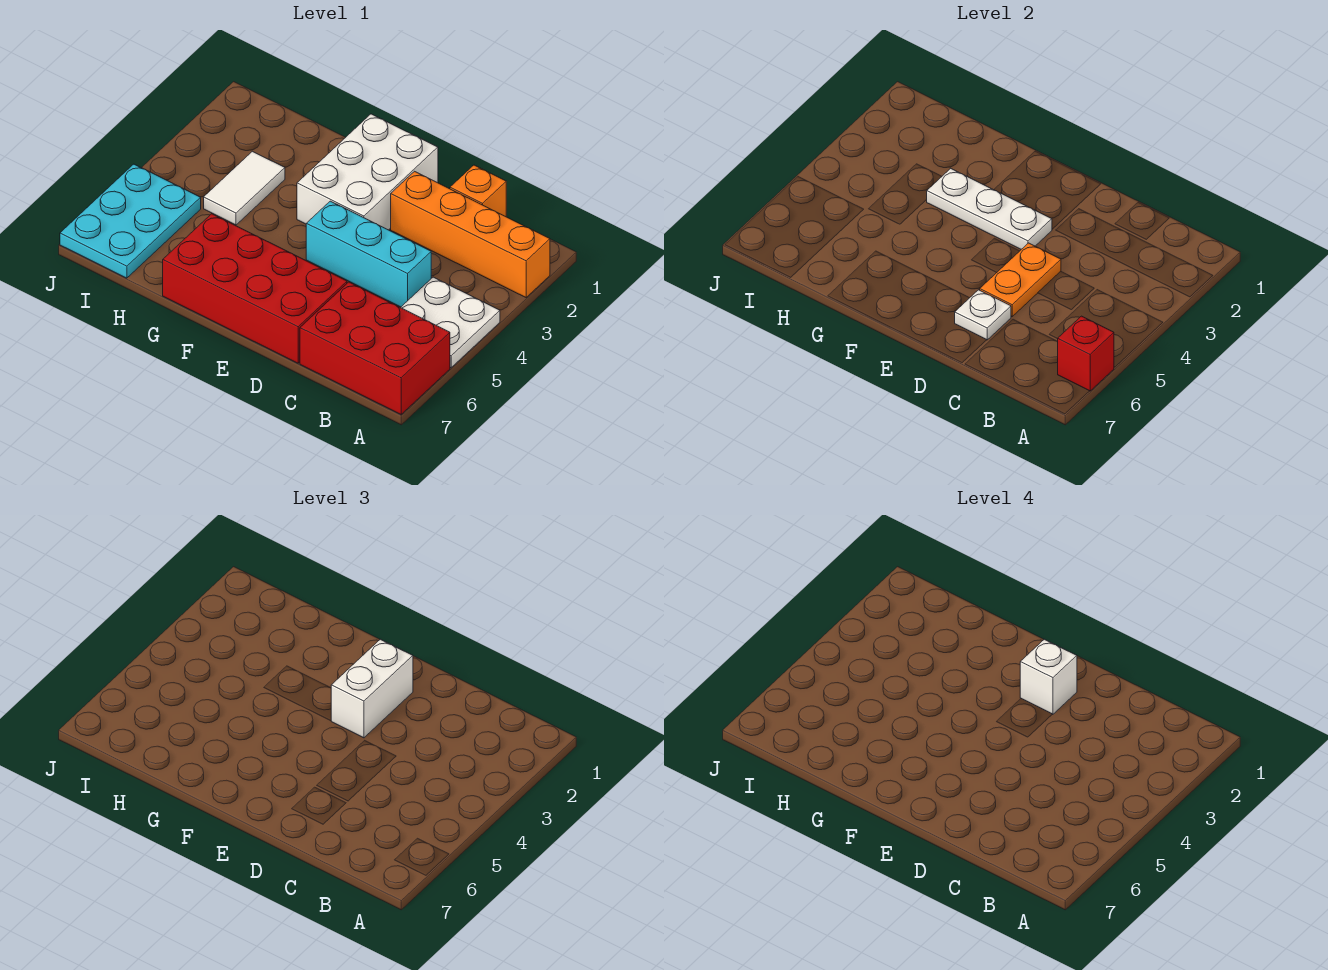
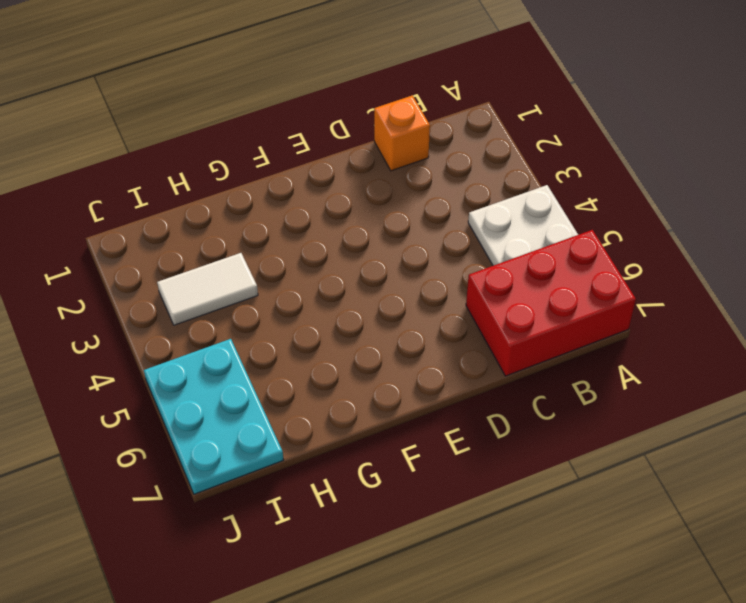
white tile H3:I3 level 1 -> white tile H3:H4 level 1
none -> orange brick A2:D2 level 1
none -> cyan brick C4:E4 level 1
none -> red brick D6:G7 level 1

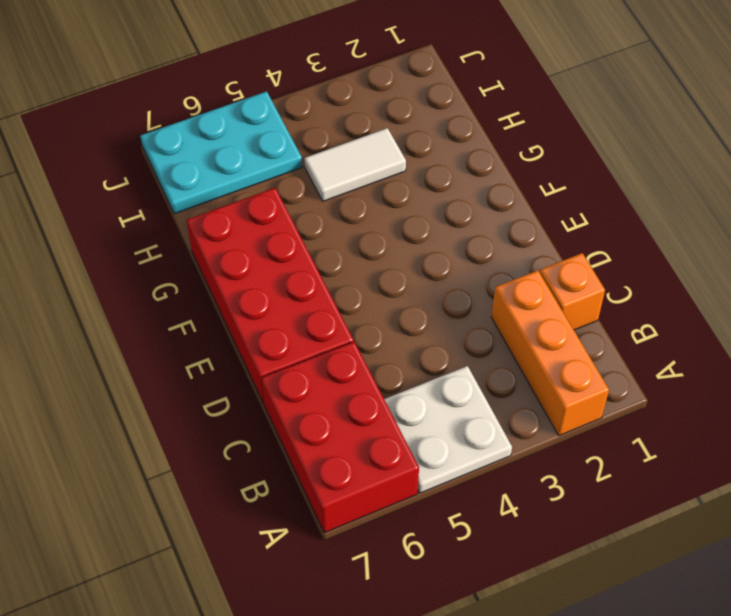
orange brick A2:C2 level 1 -> orange brick A2:D2 level 1
none -> cyan brick C4:E4 level 1
none -> white brick E1:F3 level 1
none -> red brick A6 level 2

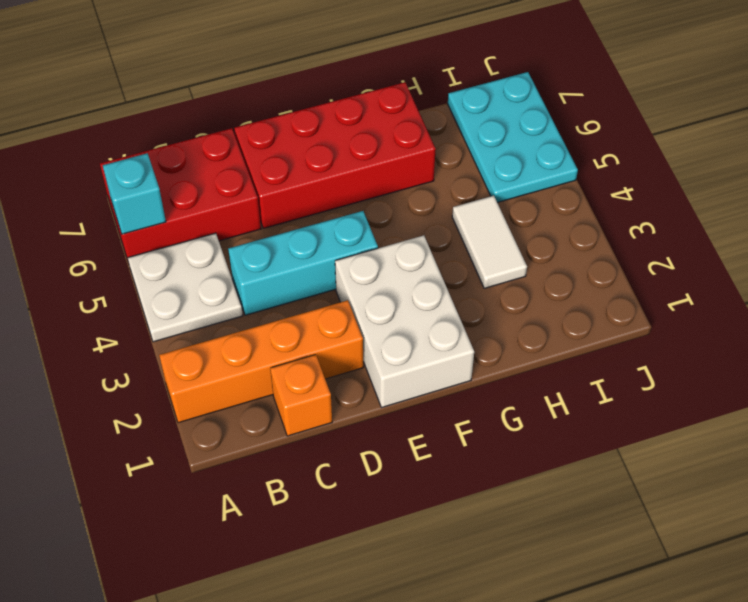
cyan brick A6 level 2 -> red brick A6 level 2
none -> orange plate D4:D5 level 2
none -> white plate D6 level 2
none -> white plate E3:G3 level 2

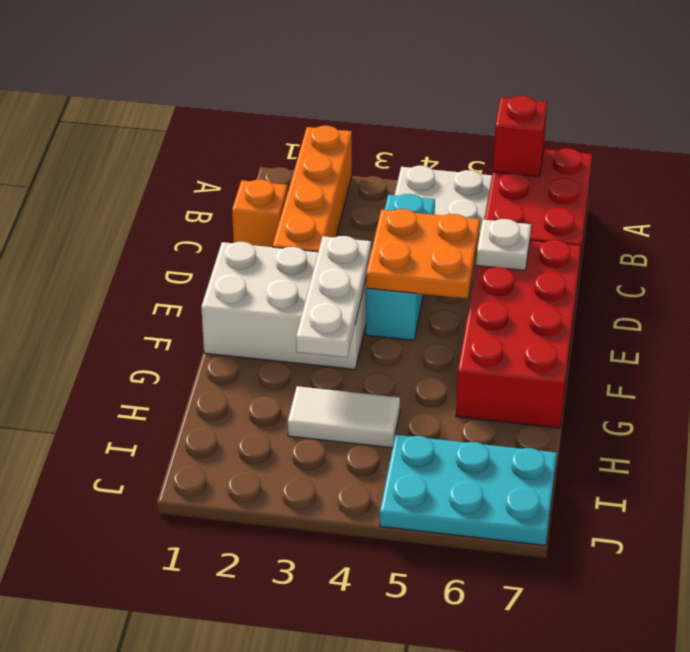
orange plate D4:E5 level 2 -> orange plate D4:D5 level 2
none -> white brick E2:E3 level 3
none -> white brick E2 level 4

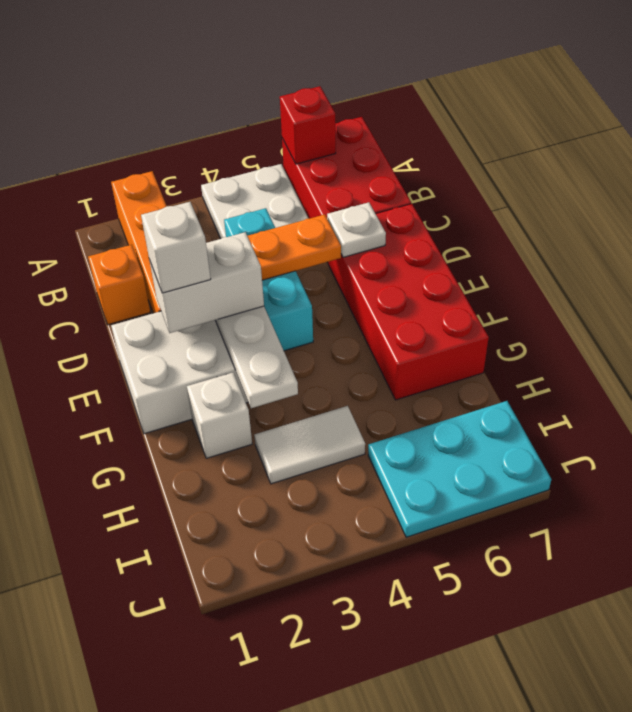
white brick G2 level 1 -> none

